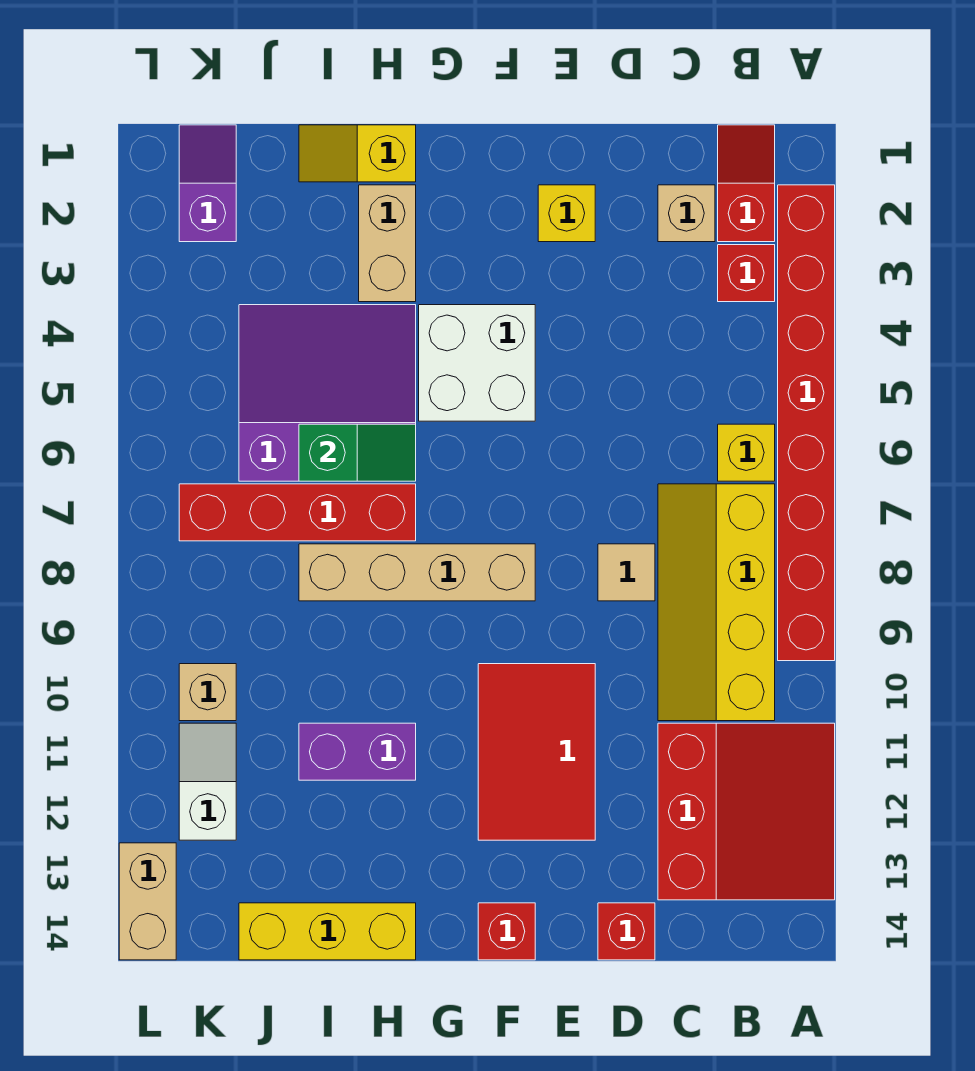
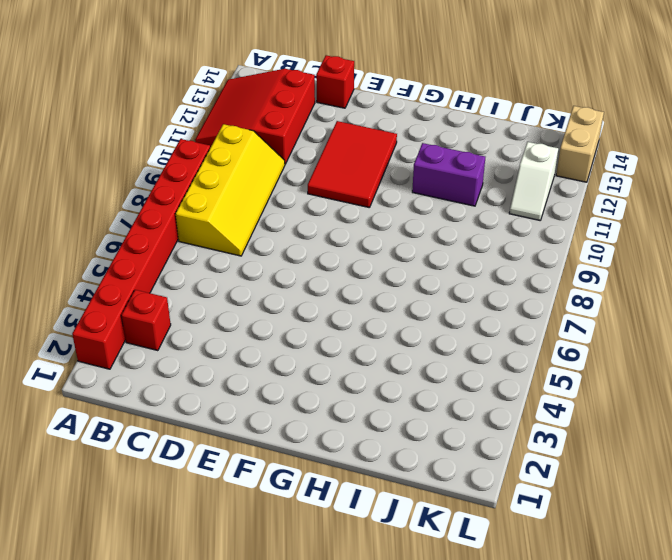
none -> red slope B1:B2 level 1 top 2
none -> yellow brick B6 level 1
none -> tan brick C2 level 1

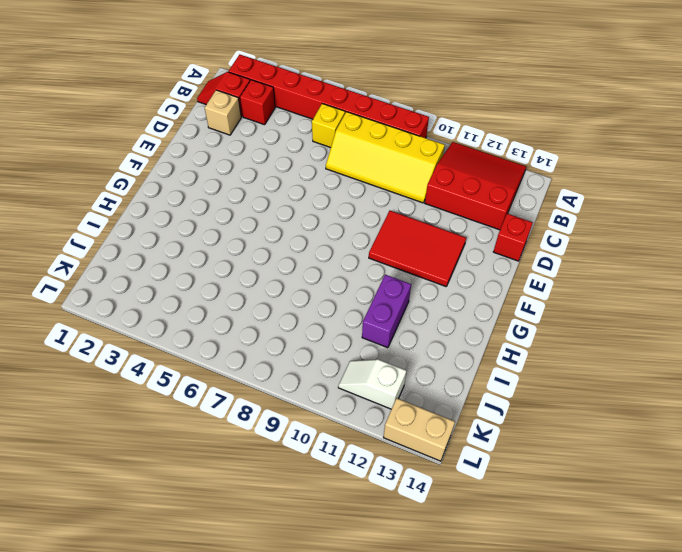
none -> tan tile D8 level 1
none -> yellow brick E2 level 1
none -> white brick F4:G5 level 1

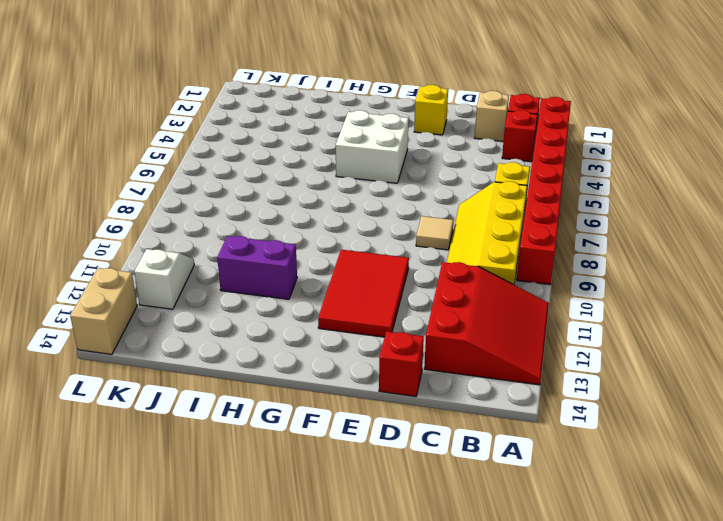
none -> tan brick F8:I8 level 1
none -> red brick F14 level 1
none -> yellow slope H1:I1 level 1 top H

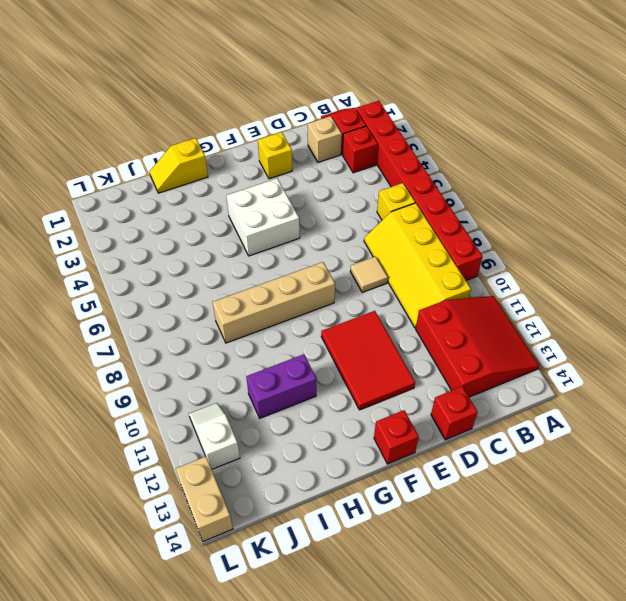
none -> tan brick H2:H3 level 1
none -> purple slope H4:J6 level 1 top 6
none -> red brick H7:K7 level 1

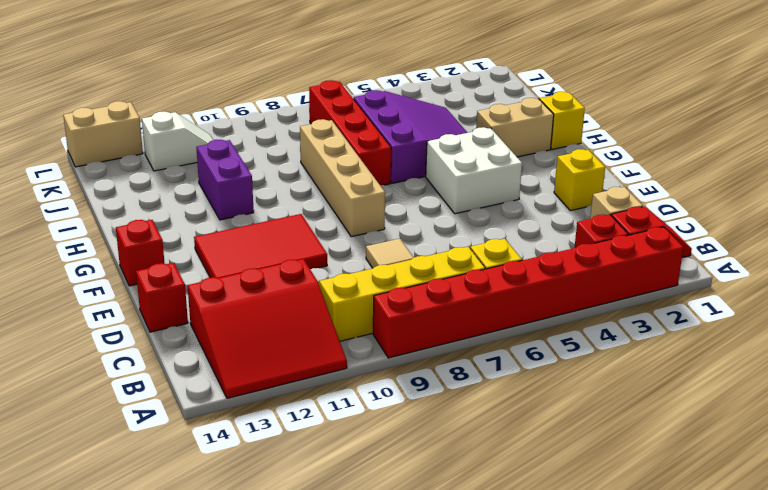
none -> yellow brick H14:J14 level 1
none -> purple slope K1:K2 level 1 top 2
none -> tan brick K10 level 1

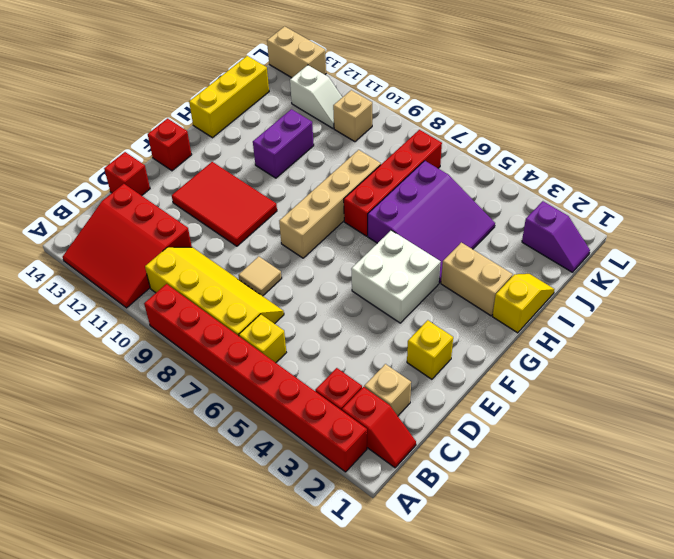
none -> green slope H6:I6 level 2 top I

